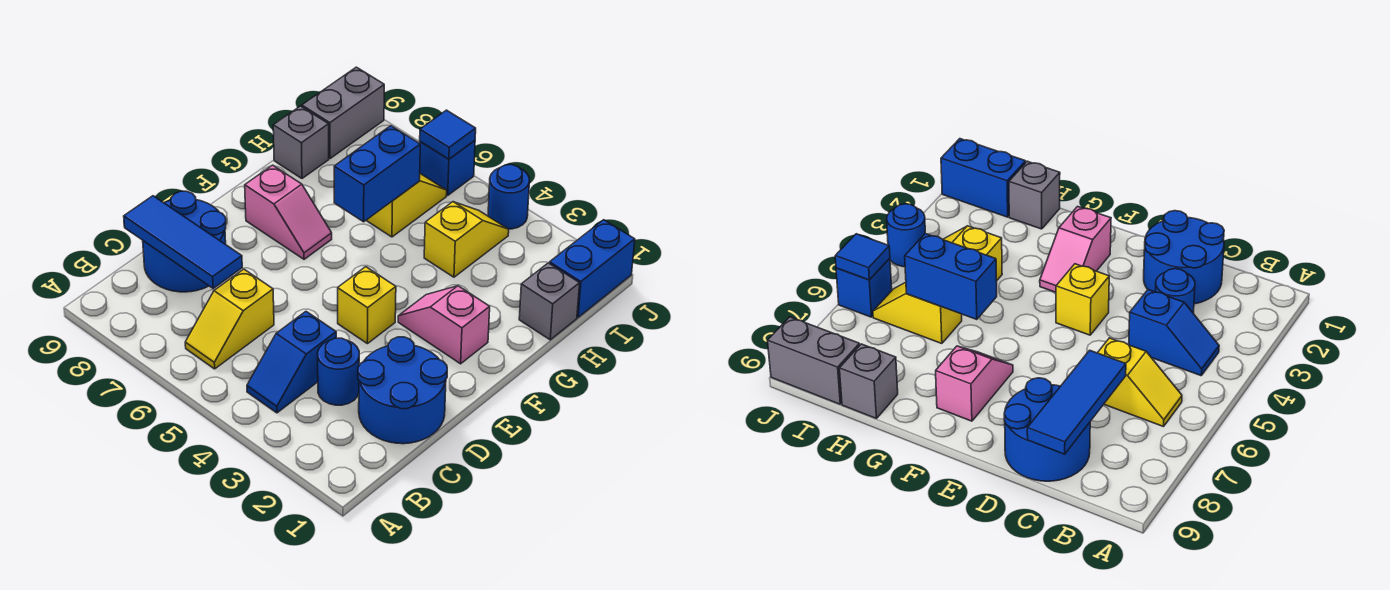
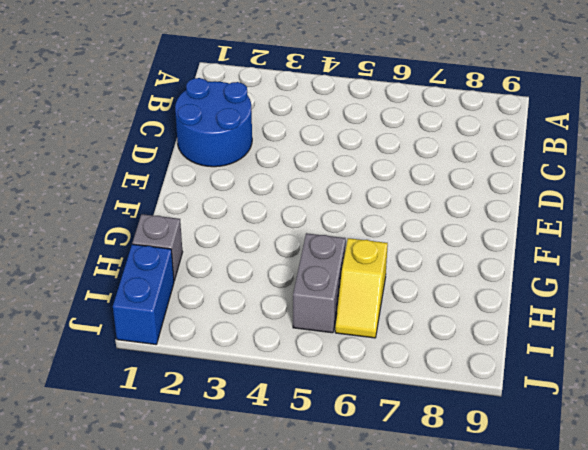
grey brick H5:I5 level 1 -> grey brick I9:J9 level 1
none -> blue slope B4:C4 level 1 top C
none -> yellow slope B6:C6 level 1 top C
none -> blue round brick C3 level 1

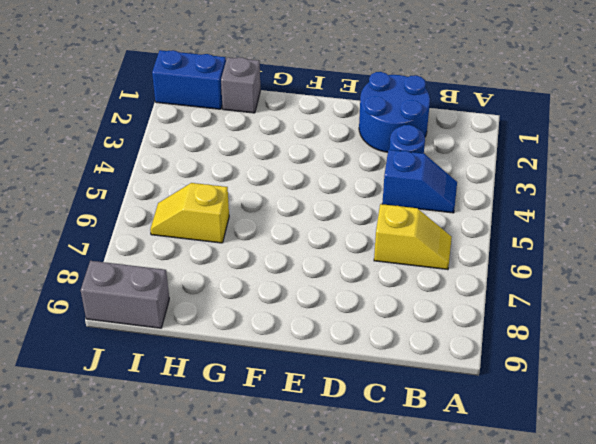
none -> blue round brick C8:D9 level 1
none -> yellow brick E4 level 1
none -> pink slope F2:F3 level 1 top 2

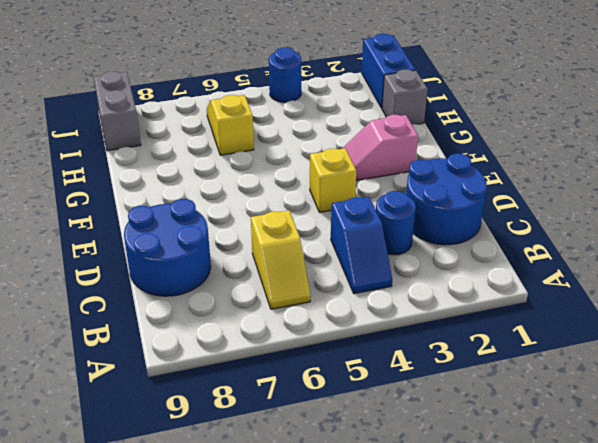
none -> pink slope F7:F8 level 1 top 8
none -> yellow slope H4:I4 level 1 top H
none -> grey brick H9 level 1

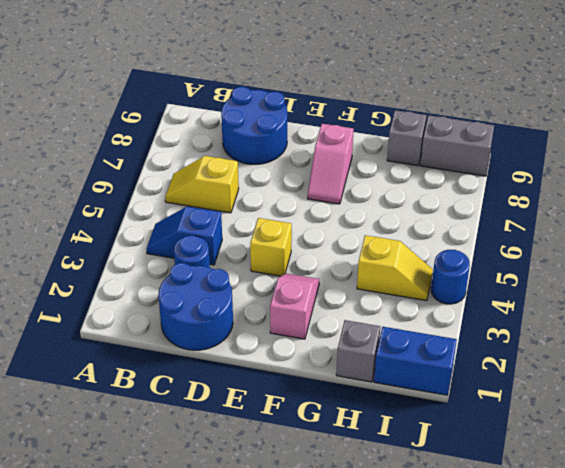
none -> yellow slope H6:I6 level 1 top H
none -> blue brick J6 level 1
none -> blue tile C7:C9 level 2

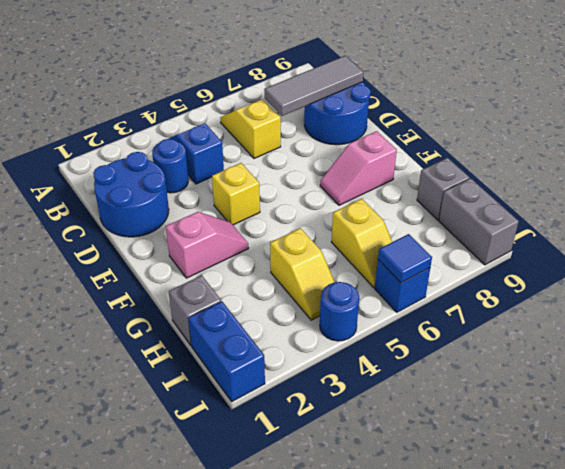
grey tile C7:C9 level 2 -> blue tile C7:C9 level 2
none -> blue brick G6:H6 level 2

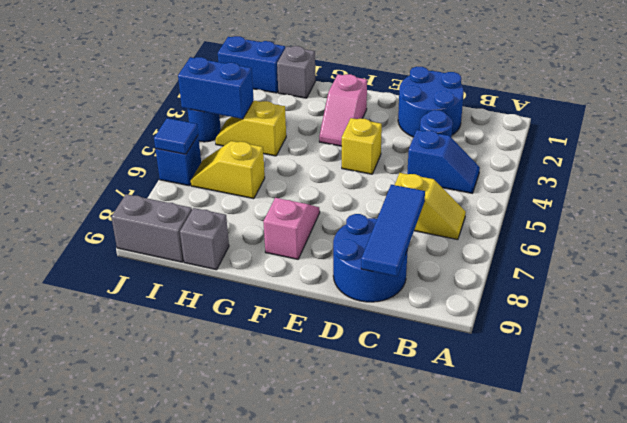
blue brick I4:J4 level 2 -> blue brick G6:H6 level 2

